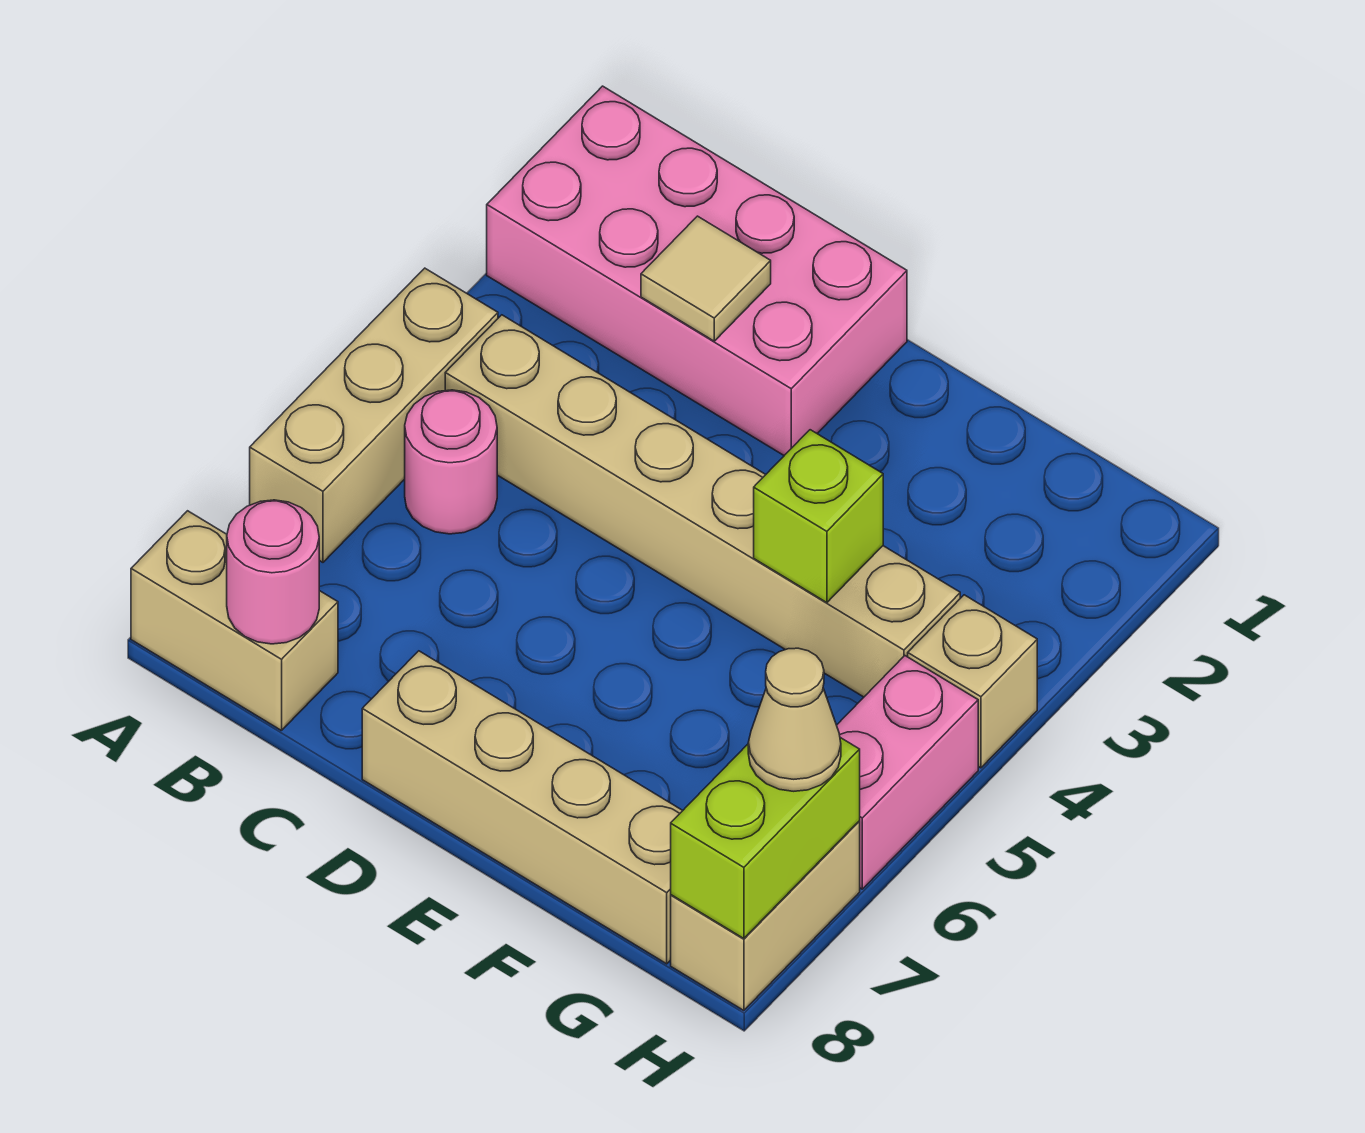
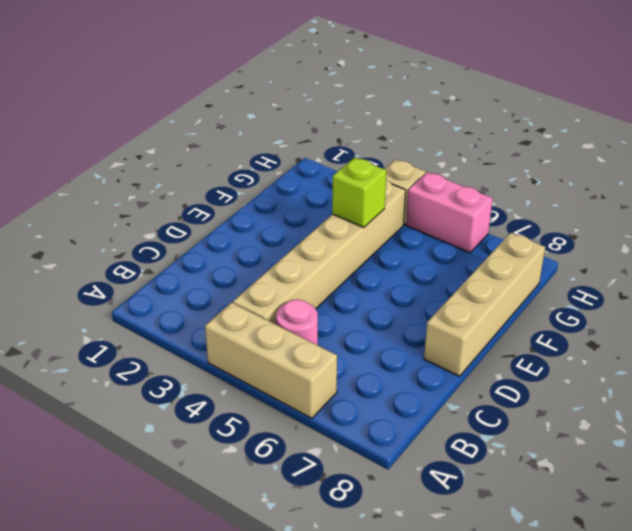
none -> pink brick A1:D2 level 1
none -> tan brick A8:B8 level 1
none -> tan brick H7:H8 level 1

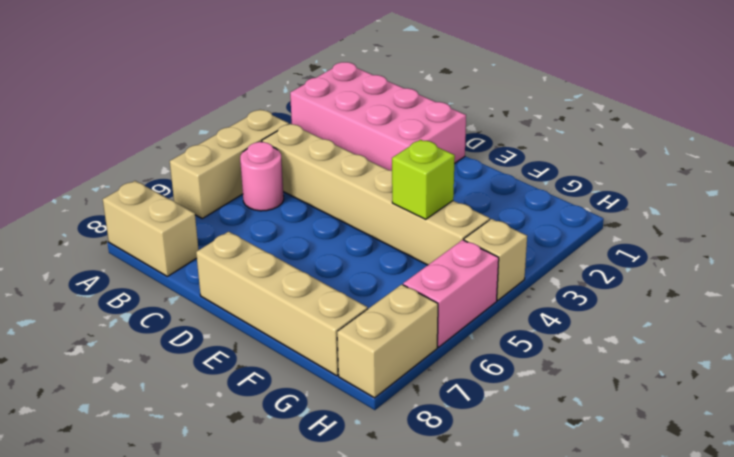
none -> pink round brick B8 level 2
none -> tan tile C2 level 2
none -> lime brick H7:H8 level 2

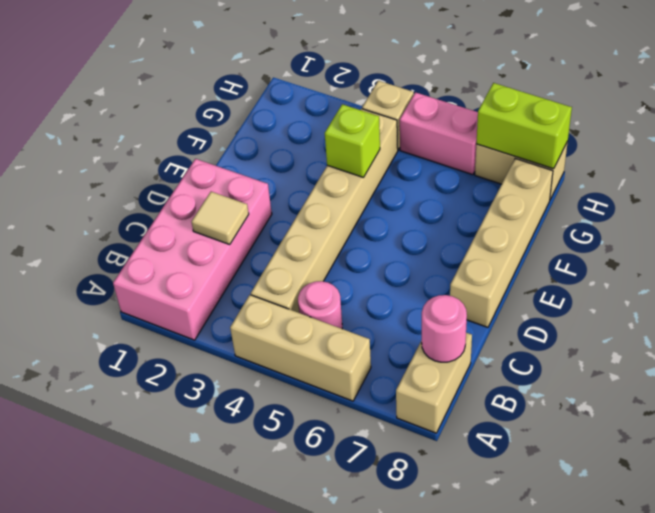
none -> tan cone H7 level 3

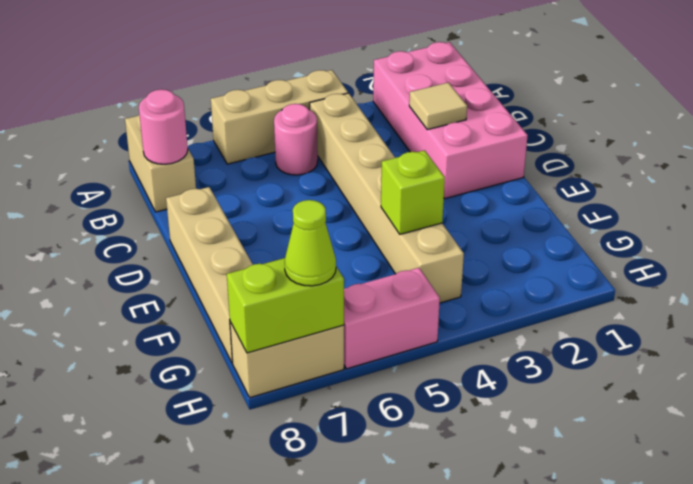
lime cone H7 level 3 -> tan cone H7 level 3
none -> tan brick H4 level 1

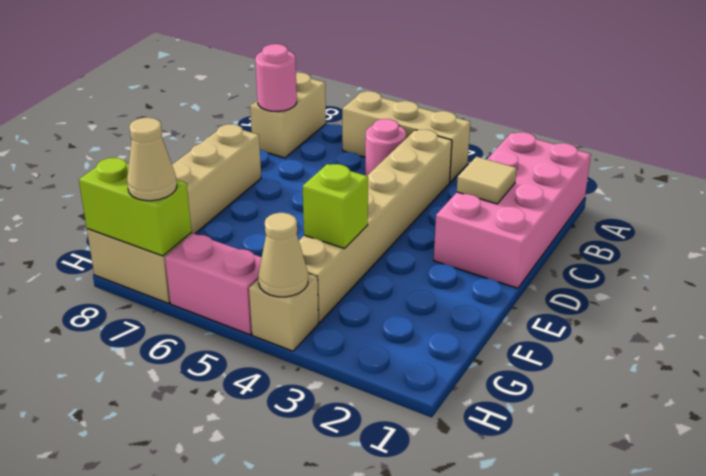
tan cone H4 level 2 -> none

